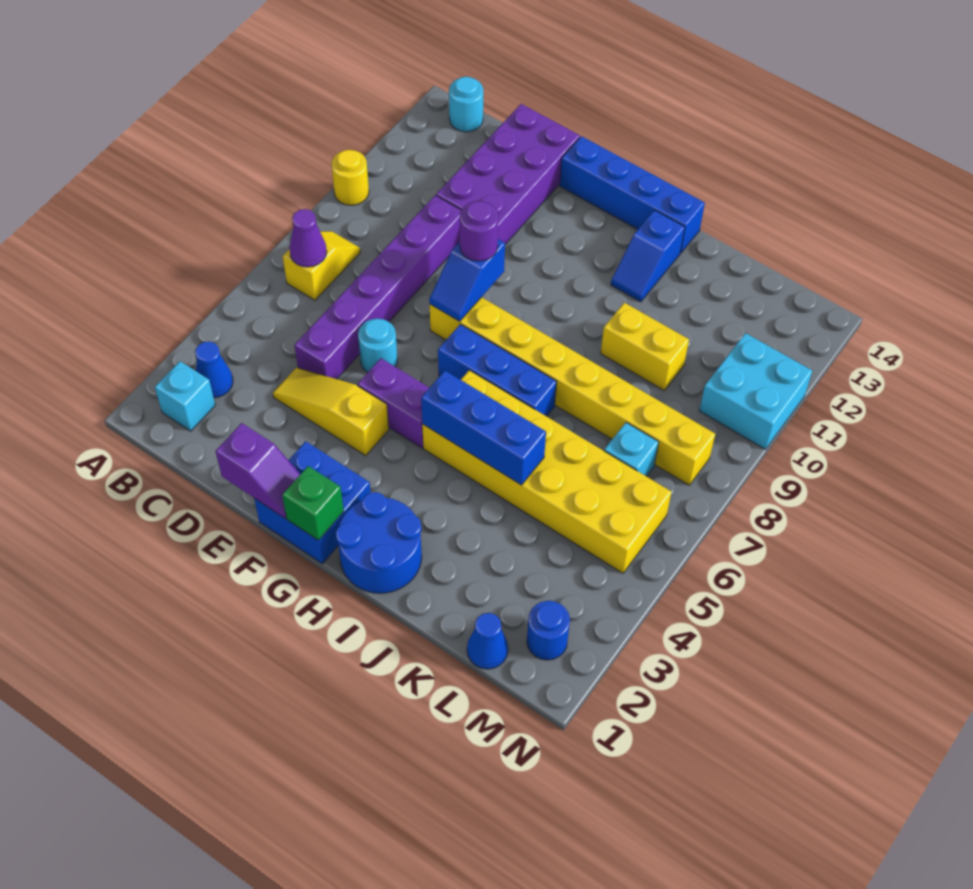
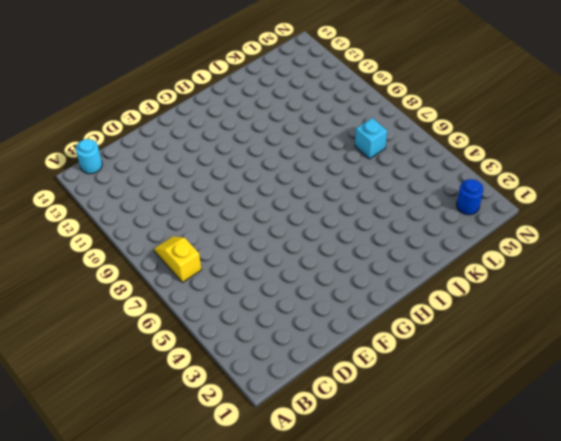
none -> yellow round brick A10 level 1
none -> cyan brick B2 level 1
none -> blue cone B3 level 1

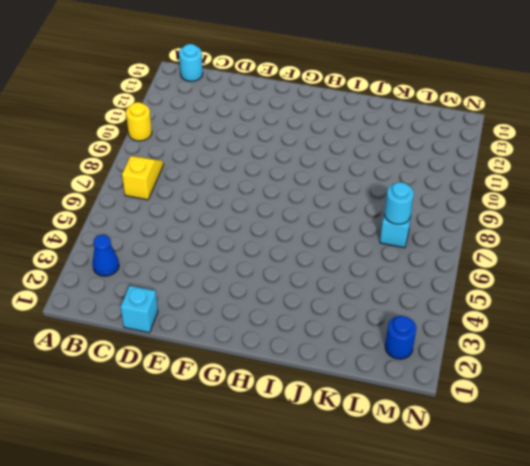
cyan brick D1 level 1 -> cyan brick B2 level 1
cyan round brick L7 level 2 -> cyan round brick E6 level 1
none -> yellow slope D4:F4 level 1 top F
none -> purple brick D5:D10 level 1
none -> purple brick D11:E14 level 1

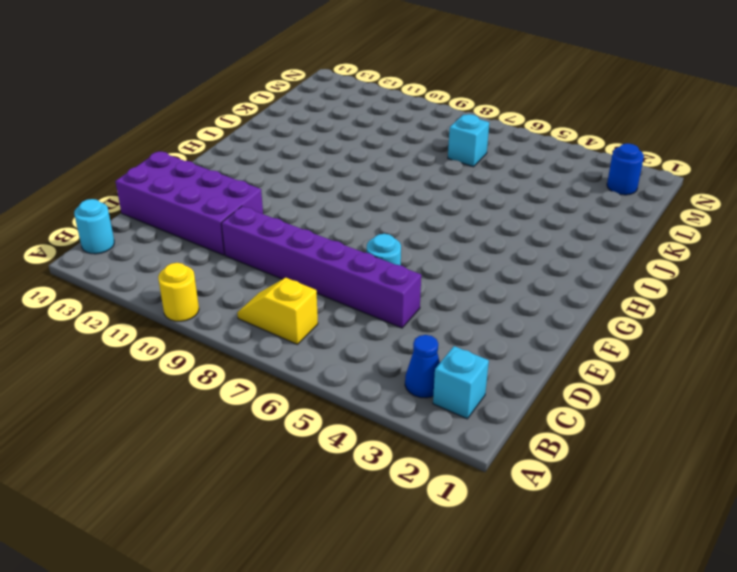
none -> yellow slope D4:F4 level 1 top F
none -> blue brick F1:G2 level 1
none -> purple brick F5:G5 level 1

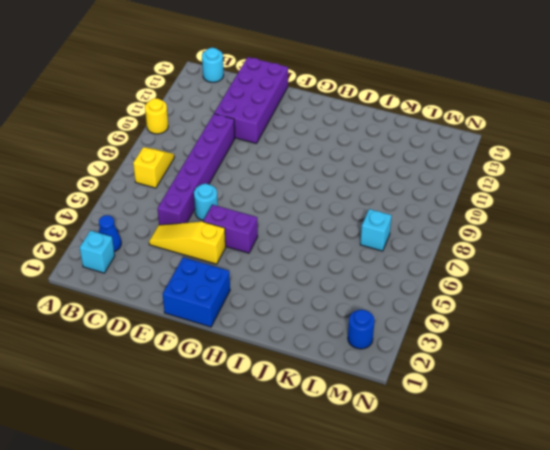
none -> yellow brick F8:M8 level 1
none -> blue brick F14:I14 level 1
none -> blue brick G7:I7 level 1

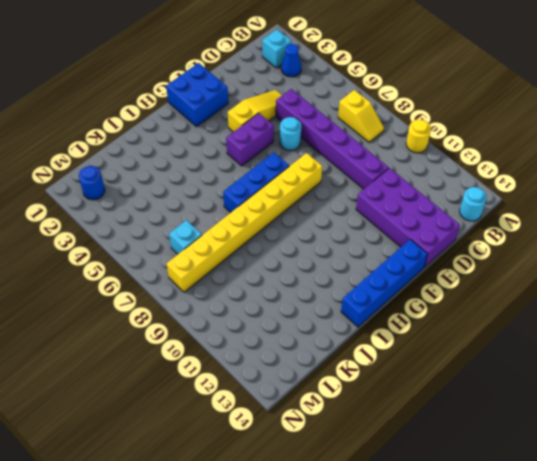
none -> blue round brick H1:I2 level 1
none -> yellow brick H5:M6 level 1
none -> blue slope I12:I13 level 1 top 13

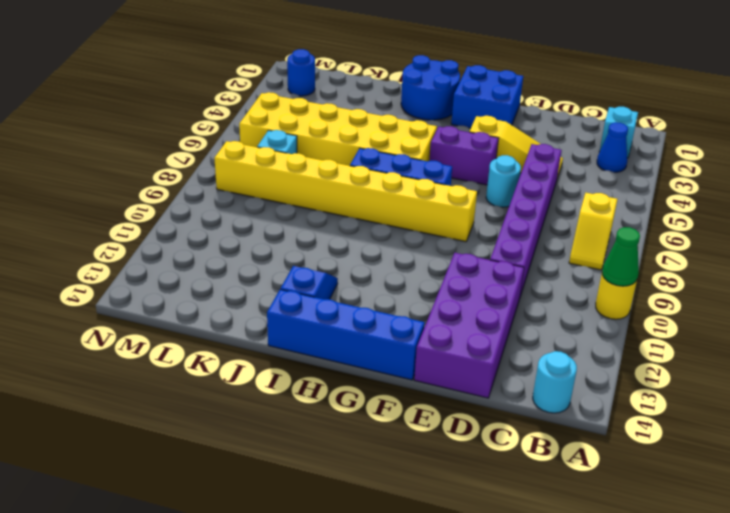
green cone A10 level 2 -> none
none -> yellow brick J10:K10 level 1
none -> blue cone L1 level 1
none -> cyan brick M10:N11 level 1

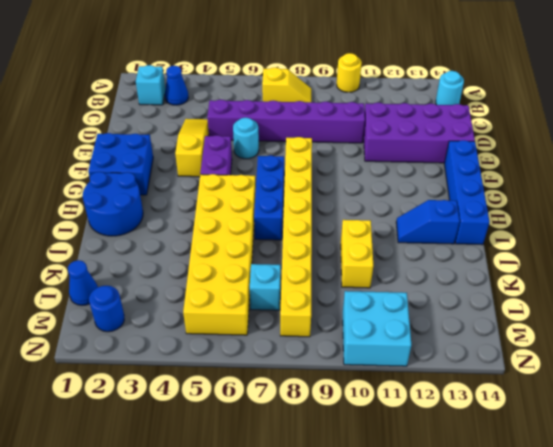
none -> purple cone B7 level 2
none -> purple slope E1:F1 level 2 top E
none -> blue slope F8:F9 level 2 top 9

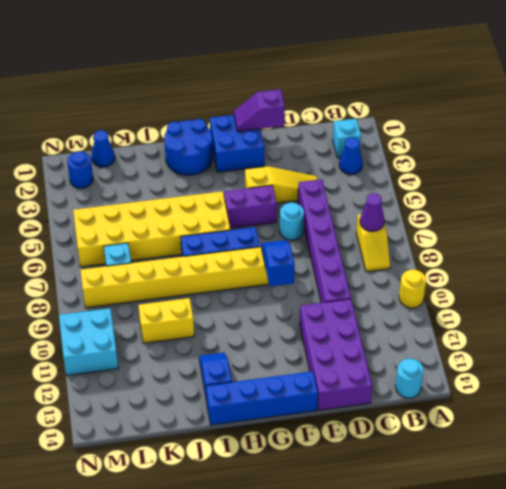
none -> green brick G1 level 2
none -> blue brick H5:J5 level 2
none -> purple round brick F9 level 3

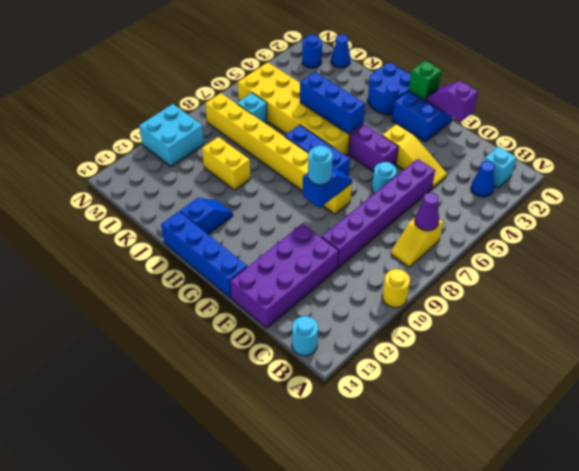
cyan round brick F9 level 3 -> purple round brick F9 level 3

